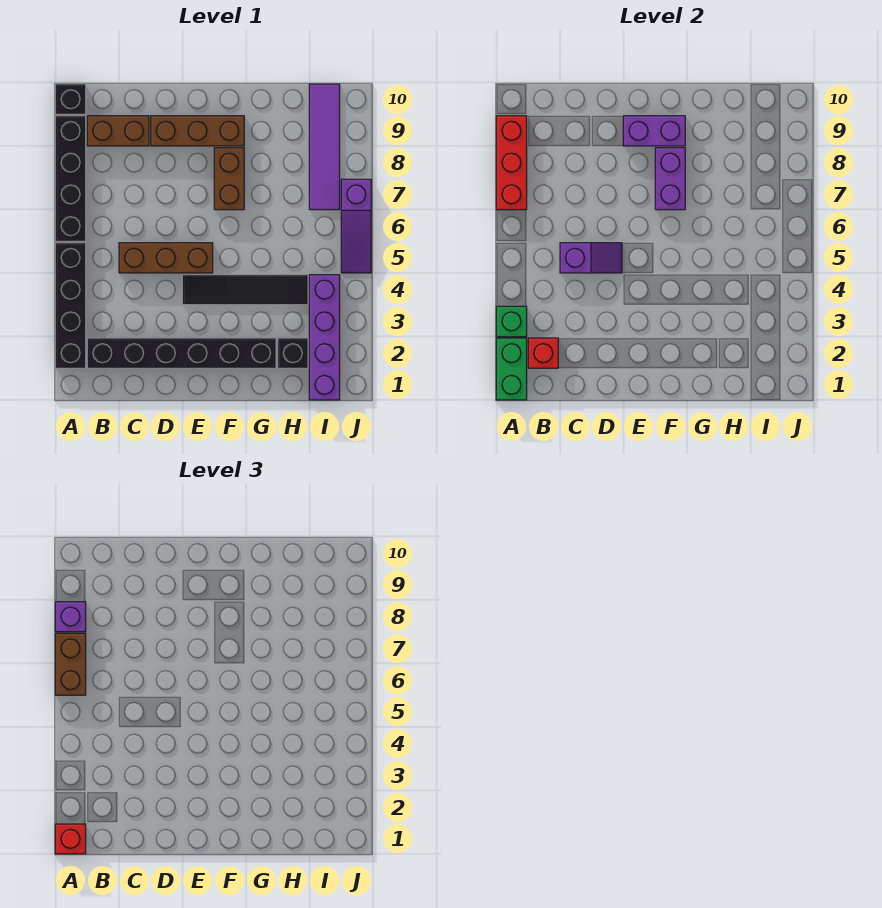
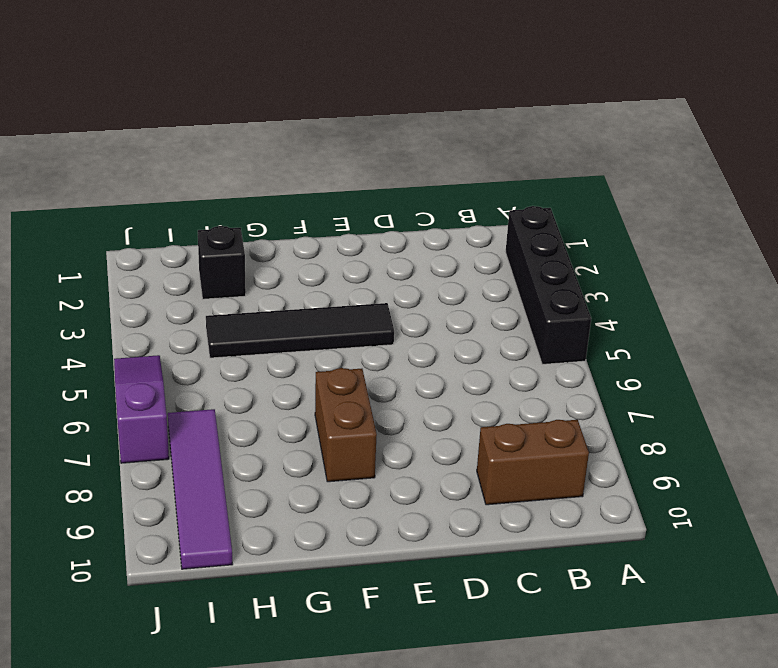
none -> black brick A6:A9 level 1
none -> black brick A10 level 1
none -> black brick B2:G2 level 1

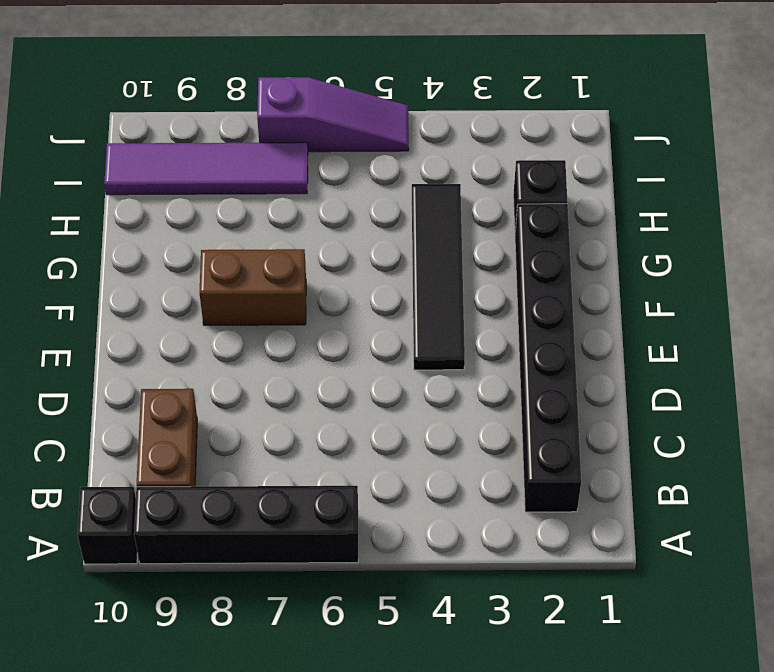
none -> black brick A2:A5 level 1
none -> brown brick C5:E5 level 1
none -> brown brick D9:F9 level 1

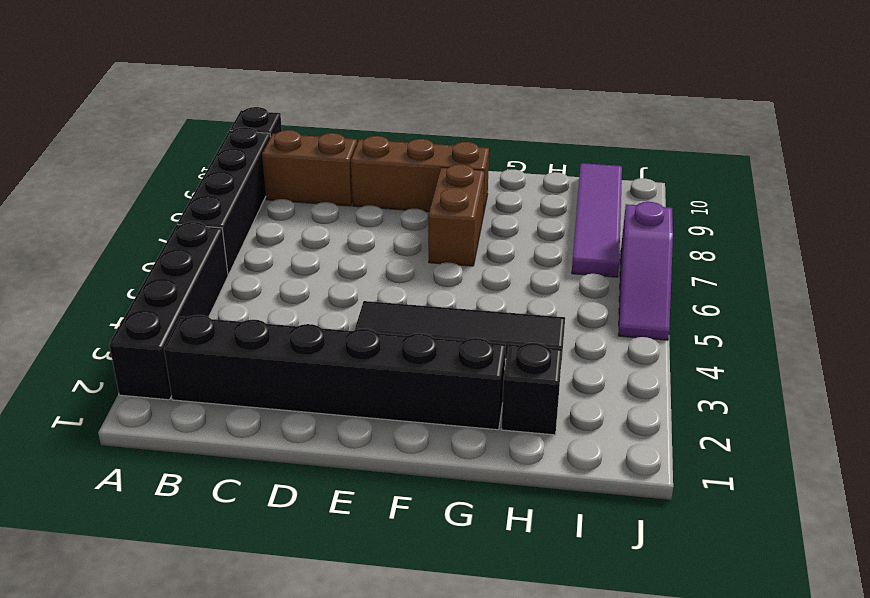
none -> brown brick C5:E5 level 1
none -> purple brick I1:I4 level 1
none -> green brick A1:A2 level 2

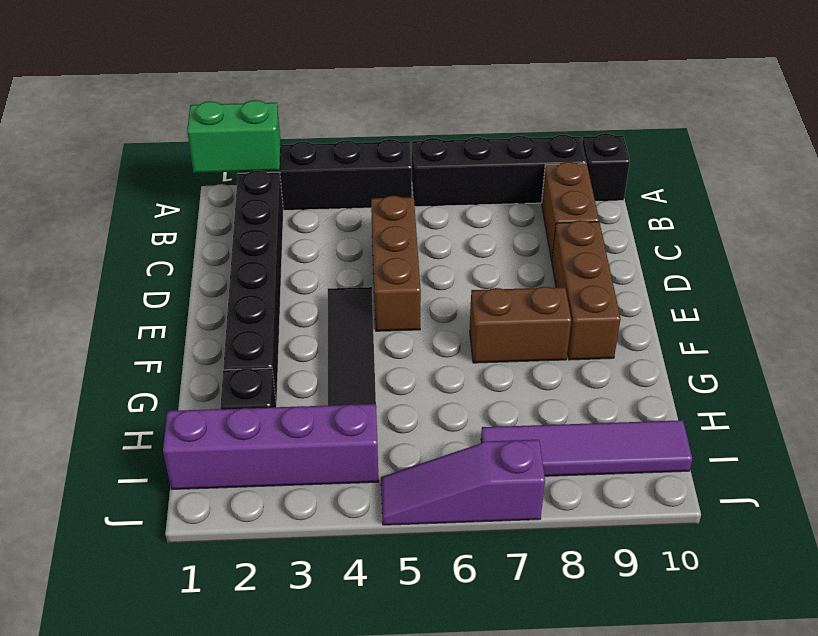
none -> green brick A3 level 2
none -> red brick A7:A9 level 2
none -> red brick B2 level 2

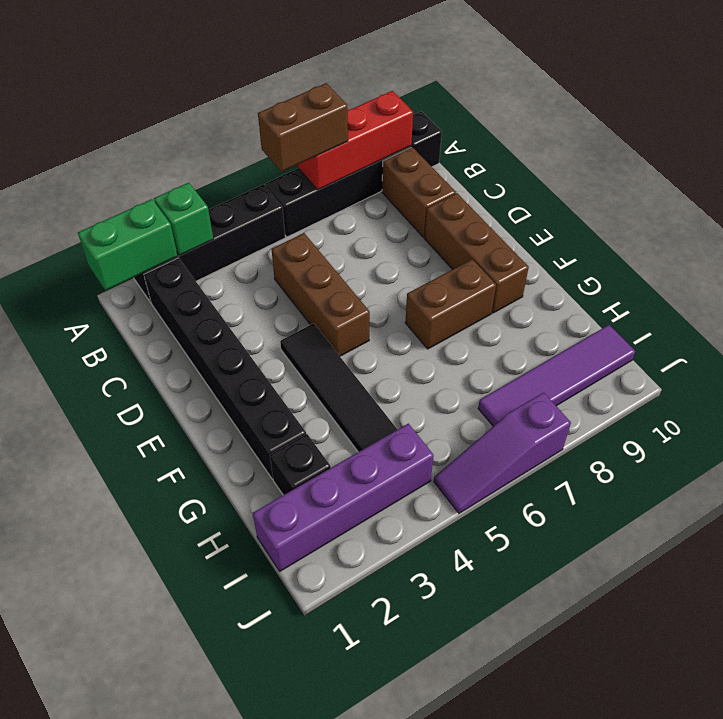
none -> red brick B2 level 2
none -> purple slope C5:D5 level 2 top C
none -> purple brick E9:F9 level 2

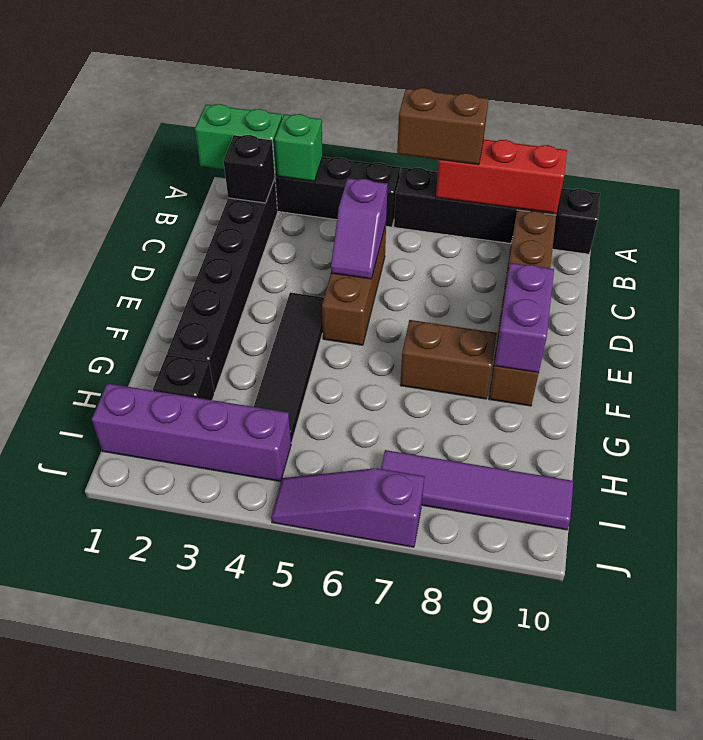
black brick B2 level 2 -> red brick B2 level 2
none -> purple brick F7:F8 level 2
none -> red brick A1 level 3
none -> purple brick A8 level 3

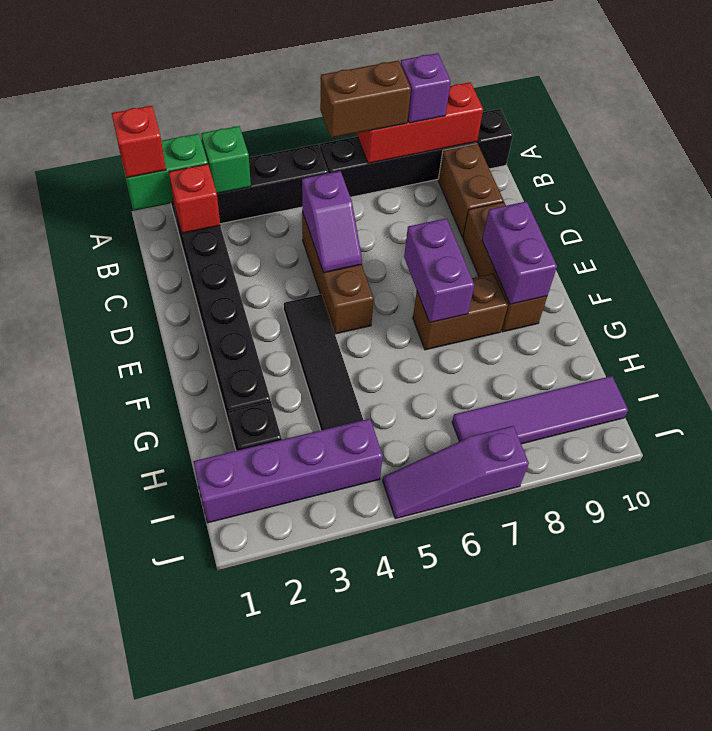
purple brick E7:F7 level 2 -> purple brick F7:F8 level 2

